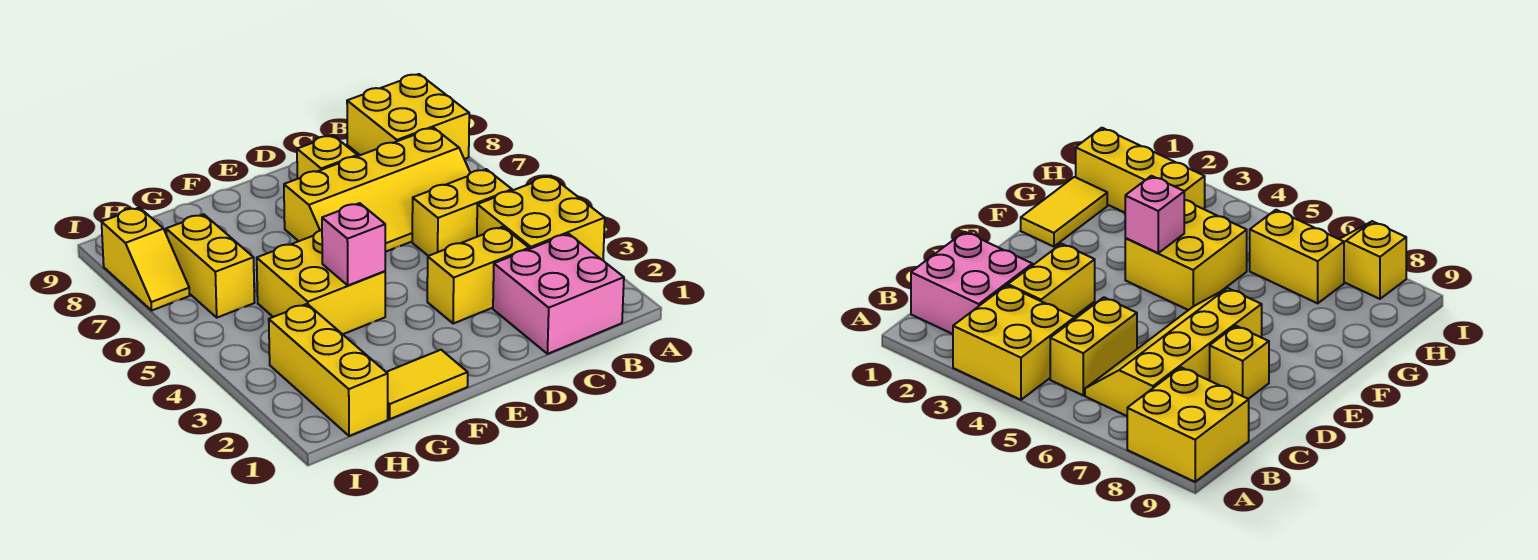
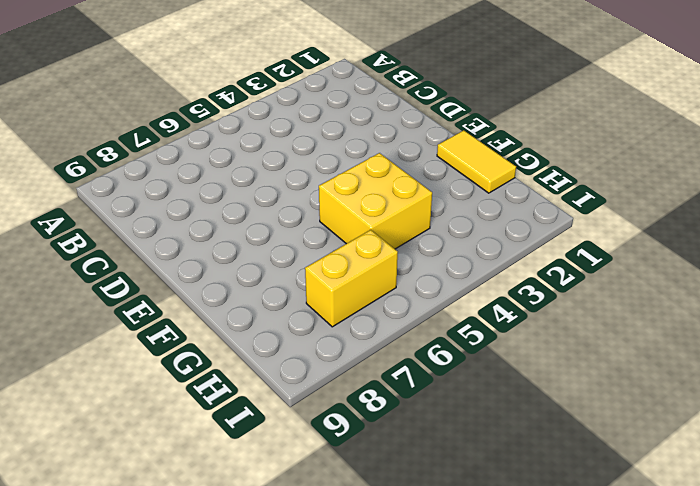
none -> yellow brick A3:B4 level 1
none -> yellow brick A8:B9 level 1
none -> pink brick B1:C2 level 1

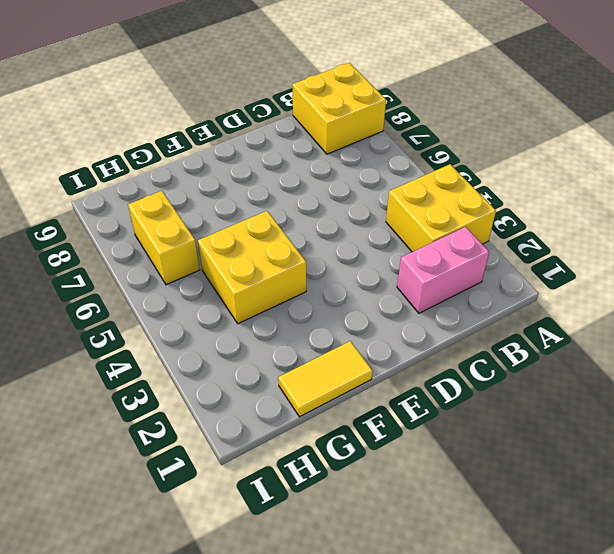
pink brick B2:C2 level 1 -> pink brick B1:C2 level 1
none -> yellow brick B5:C5 level 1
none -> yellow slope B6:E7 level 1 top 7
none -> yellow brick C3:D3 level 1

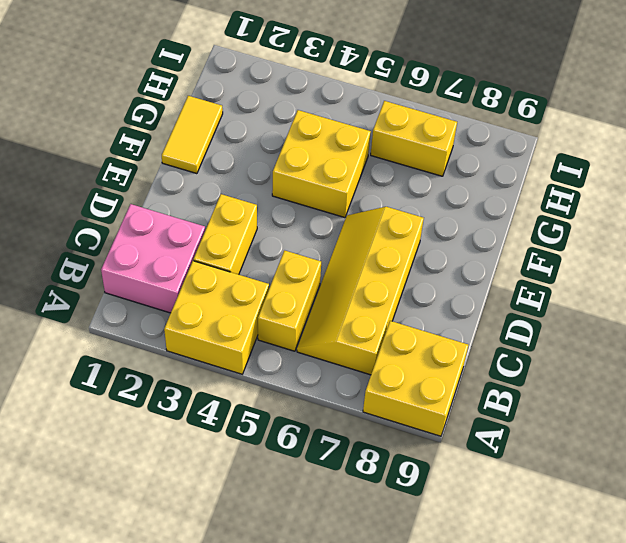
none -> yellow brick D8 level 1
none -> yellow brick H1:H3 level 1
none -> yellow slope I7:I8 level 1 top 8

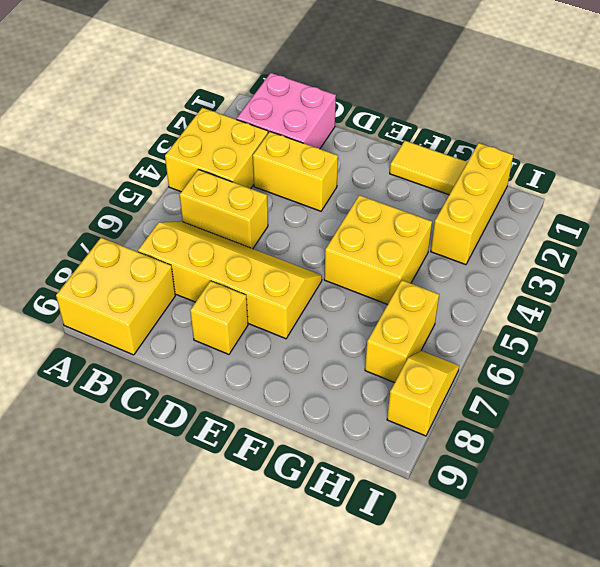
none -> pink brick F4 level 2

